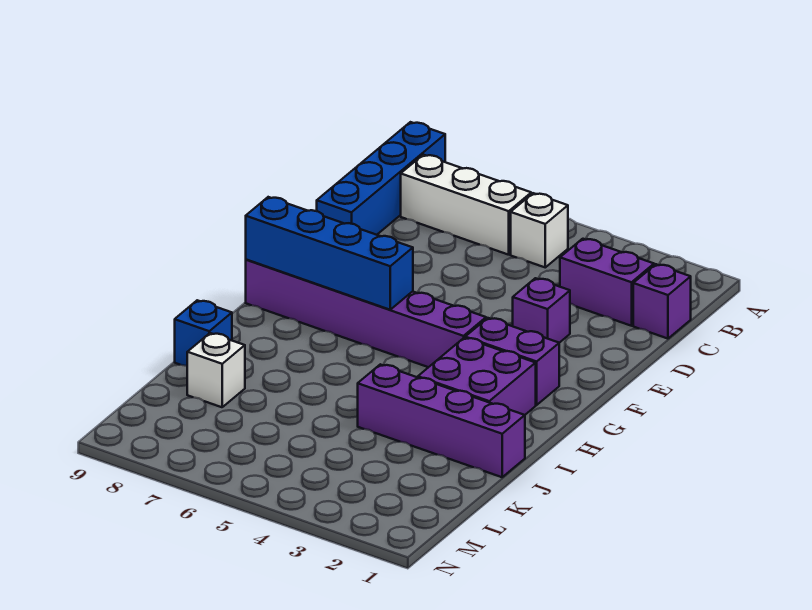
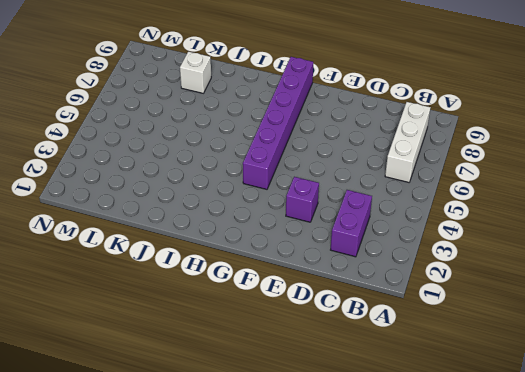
none -> blue brick A9:D9 level 1
none -> white brick B5 level 1
none -> purple brick C1 level 1

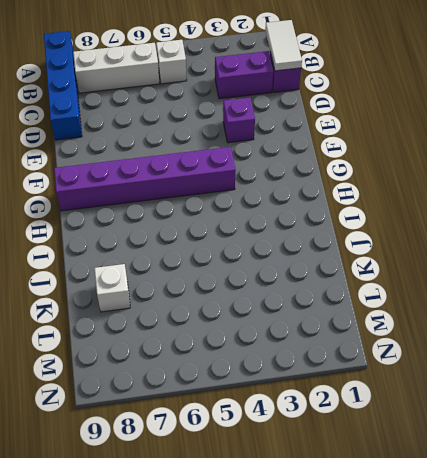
white tile B1:C1 level 2 -> none
none -> purple brick G2:G3 level 1
none -> purple brick H2:I3 level 1
none -> purple brick J1:J4 level 1

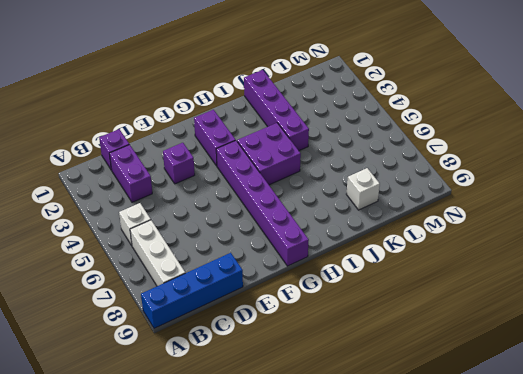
purple brick H4:I5 level 1 -> purple brick H2:I3 level 1
none -> blue brick J9 level 1
none -> blue brick G6:G9 level 2

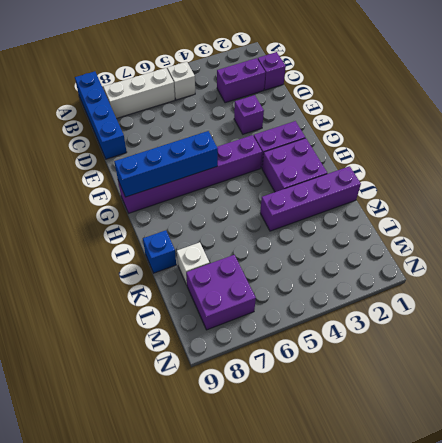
purple brick L7:M8 level 1 -> none

